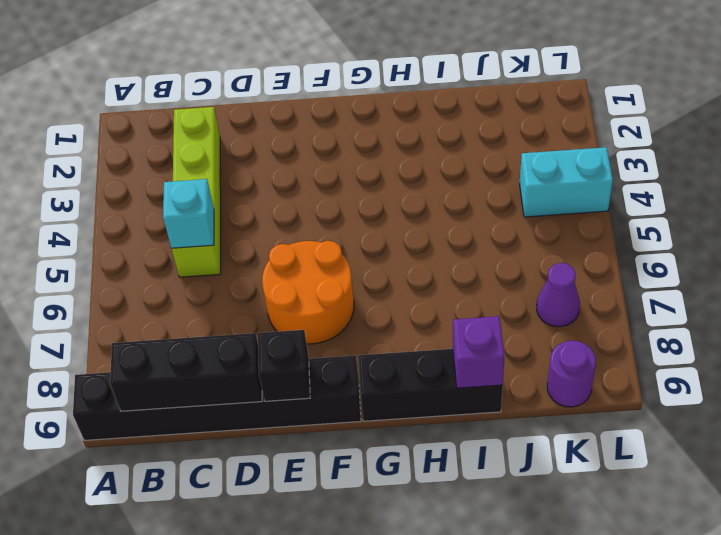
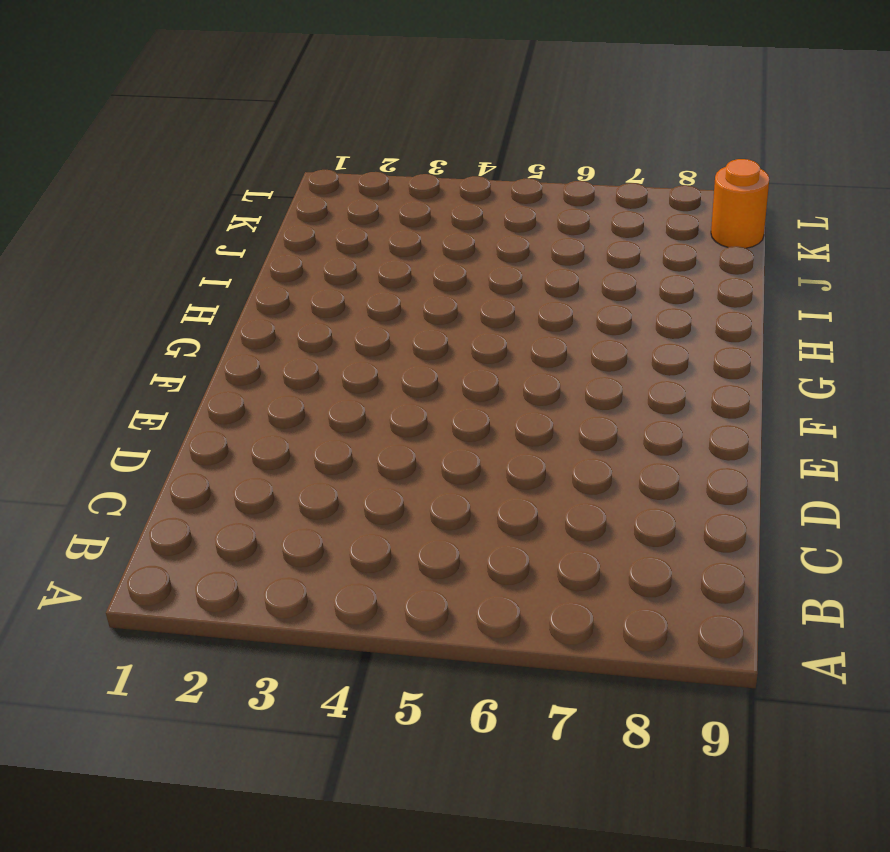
orange round brick K9 level 1 -> purple round brick K9 level 1
none -> black brick A9:F9 level 1
none -> lime brick C2:C5 level 1

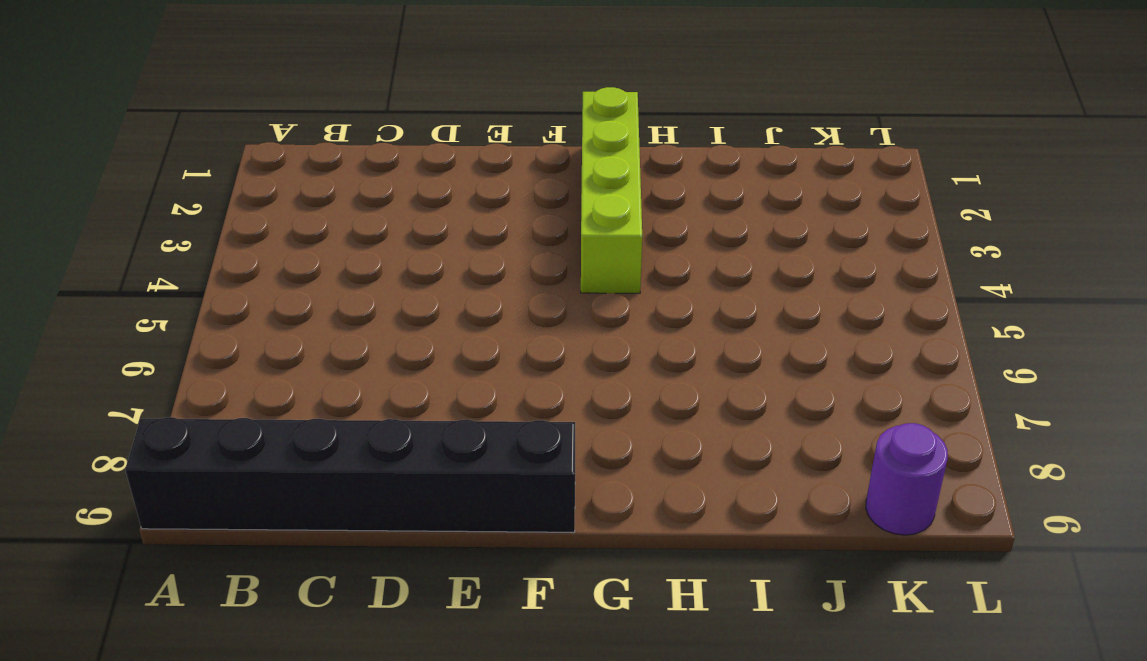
lime brick G1:G4 level 1 -> lime brick C2:C5 level 1
none -> orange round brick E6:F7 level 1
none -> black brick G9:I9 level 1

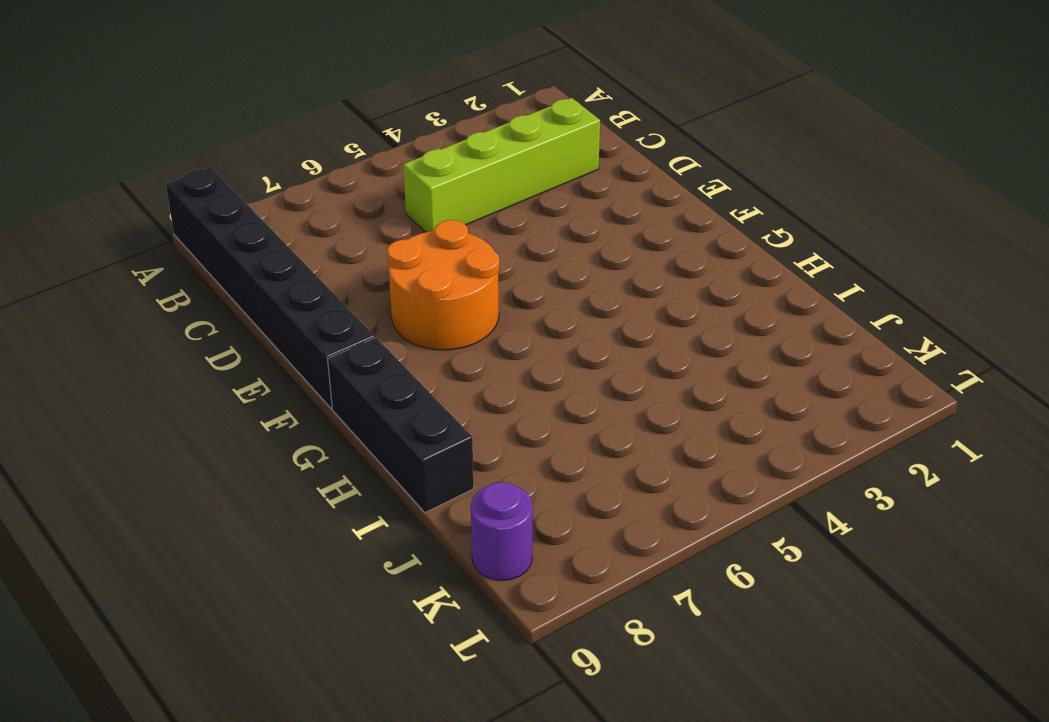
none -> cyan brick K4:L4 level 1
none -> purple cone K7 level 1

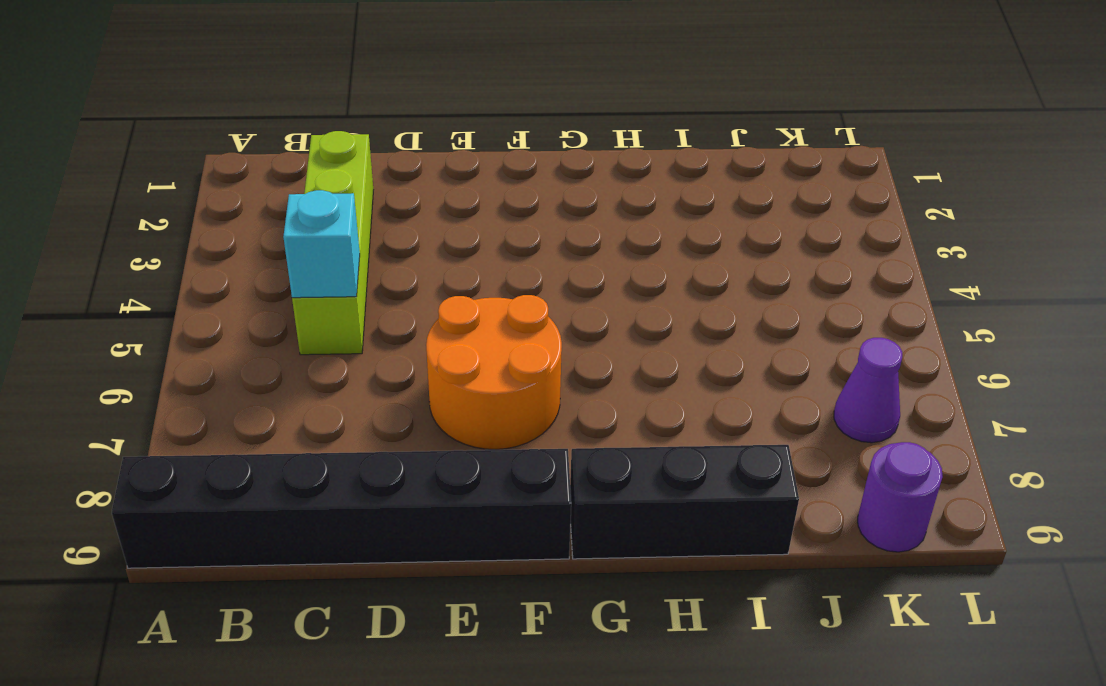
none -> cyan brick K4:L4 level 1
none -> black brick B9:D9 level 2

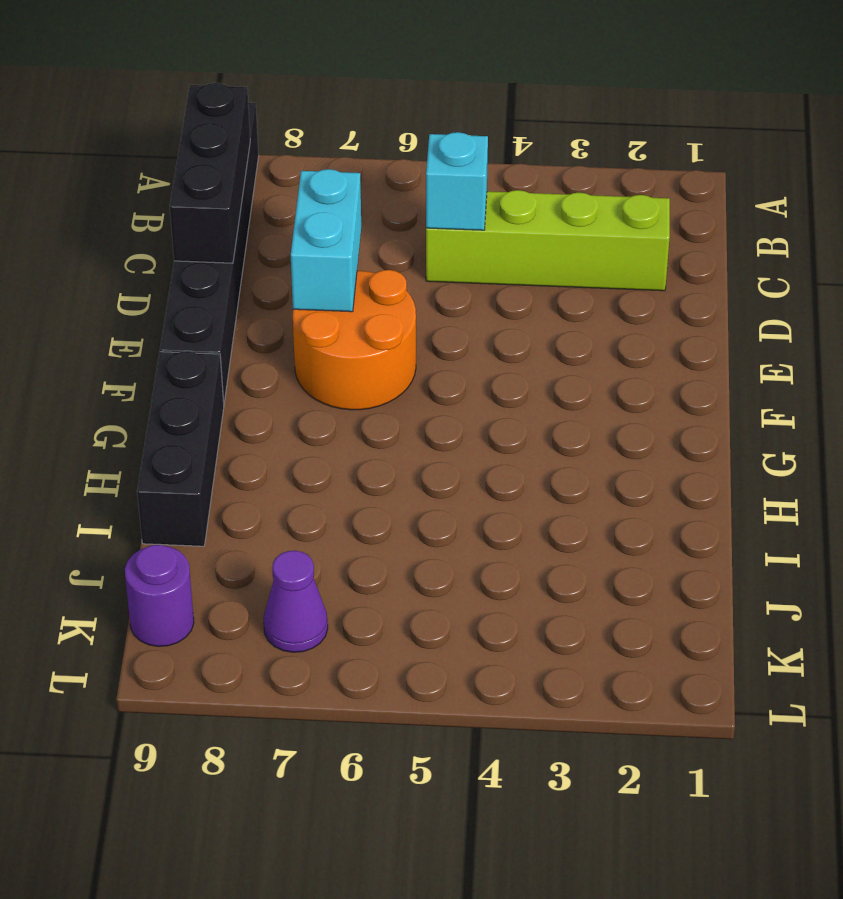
cyan brick D7:E7 level 2 -> cyan brick K4:L4 level 1
none -> black brick E9 level 2
none -> purple brick I9 level 2

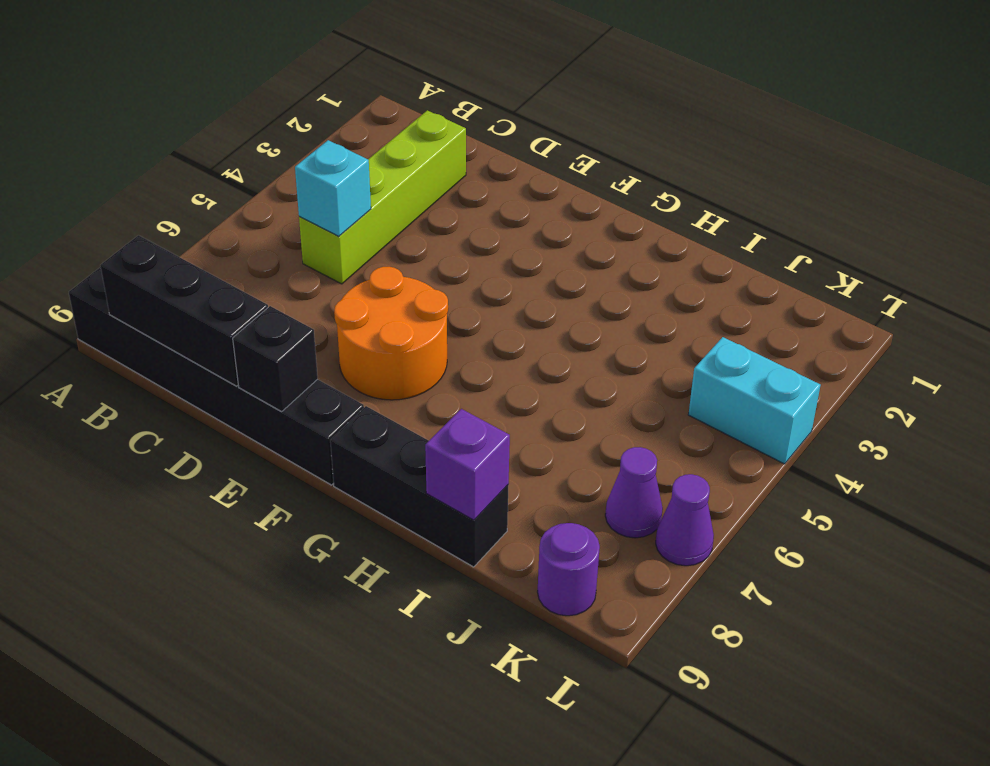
purple cone L7 level 1 -> none

